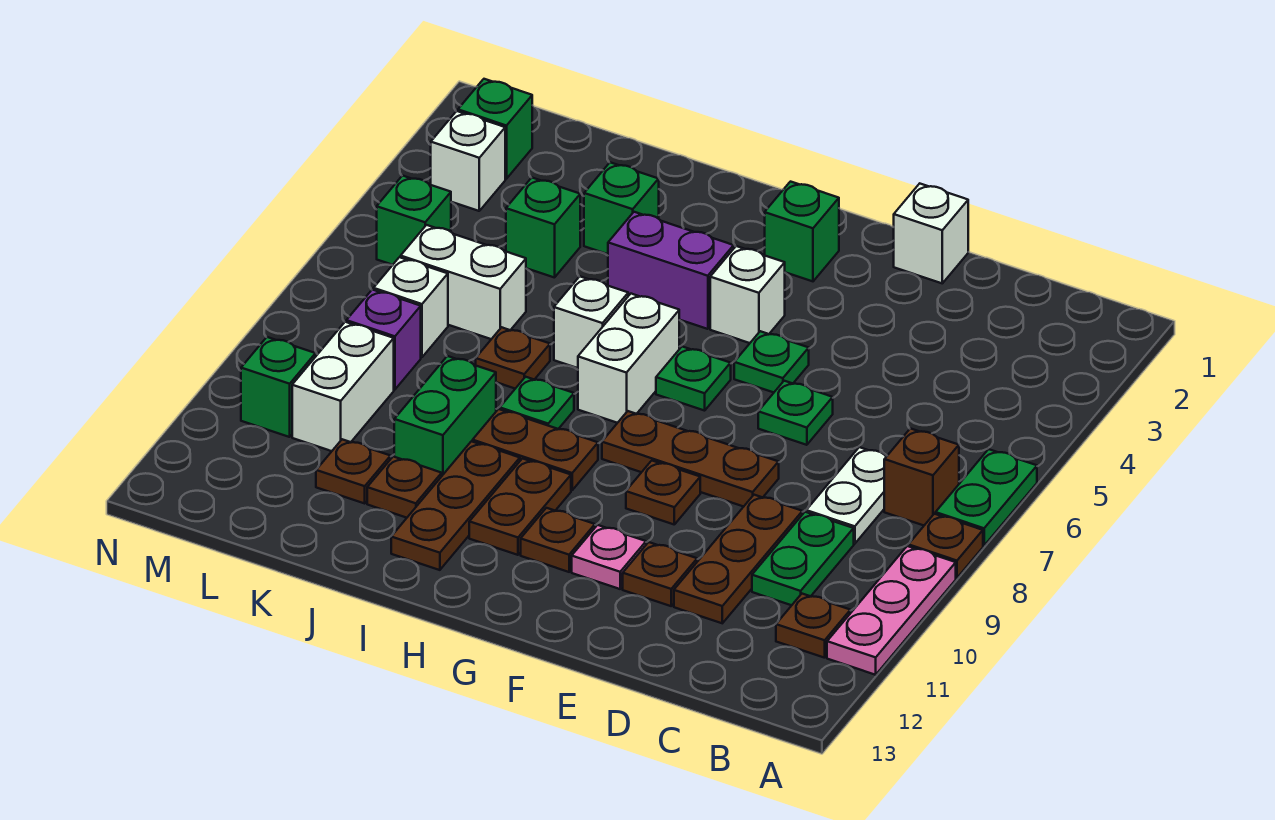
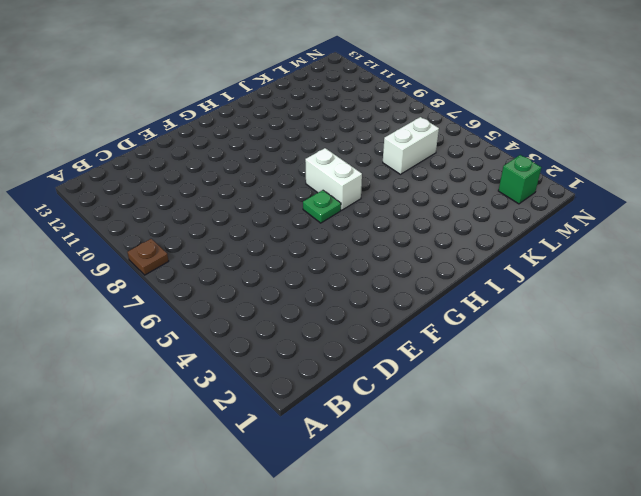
none -> green plate A6:A7 level 1
none -> pink plate A9:A11 level 1
none -> brown brick B7 level 1
none -> brown plate B11 level 1

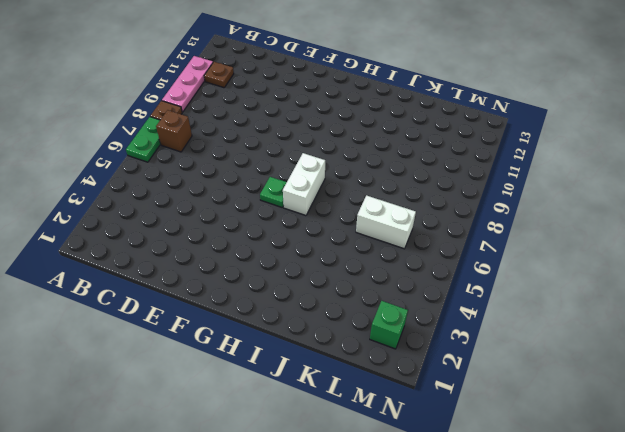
none -> white plate C7:C8 level 1
none -> green plate C9:C10 level 1
none -> brown plate D9:D11 level 1
none -> white brick E1 level 1

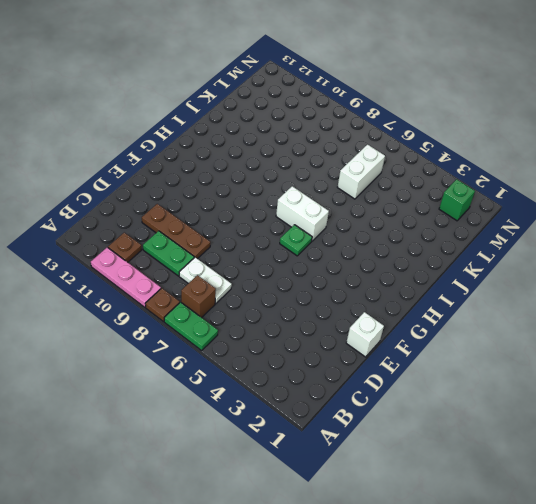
none -> green plate E6 level 1
none -> brown plate E8:G8 level 1
none -> brown plate E11 level 1
none -> green plate F5 level 1

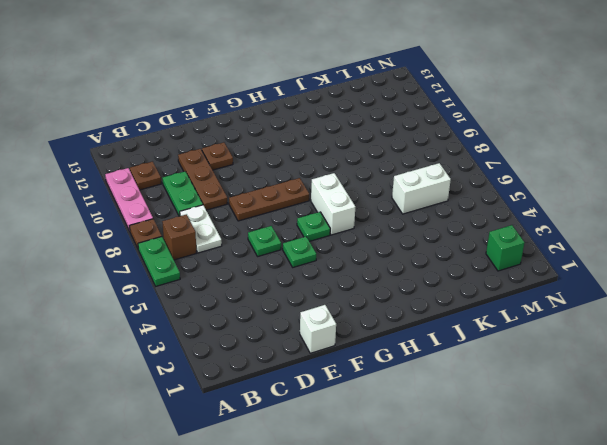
none -> brown plate F9 level 1
none -> pink plate F11 level 1
none -> green brick G2 level 1
none -> white brick G4 level 1

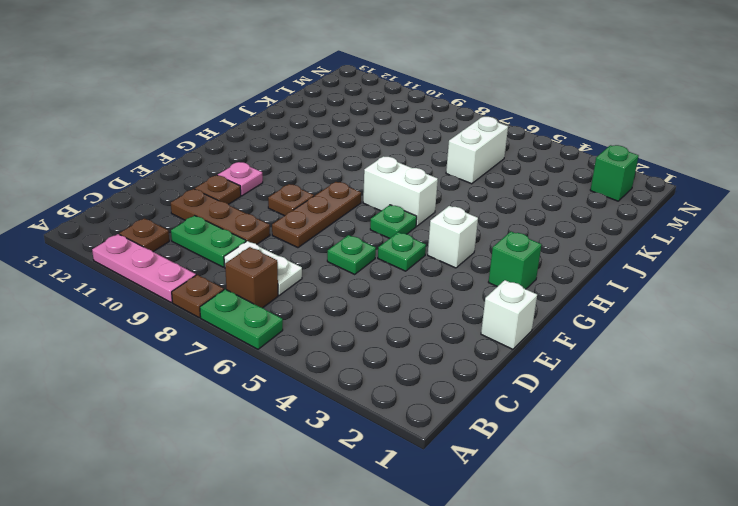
none -> brown plate G11 level 1
none -> purple brick H4:I4 level 1
none -> brown plate H9:I9 level 1
none -> brown plate H10:H11 level 1

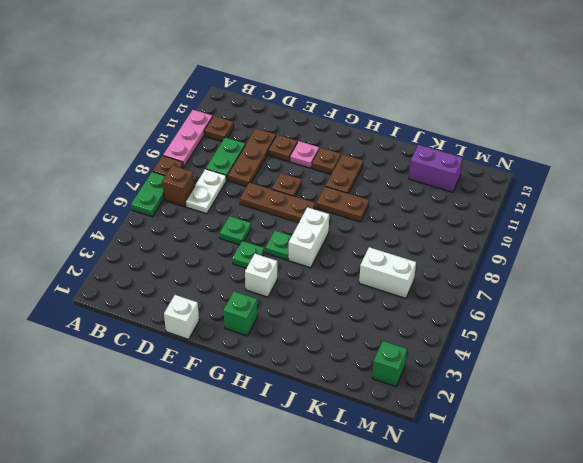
purple brick K12:L12 level 1 -> purple brick H4:I4 level 1
none -> white brick I6 level 1
none -> green plate I8 level 1
none -> brown plate I10:I12 level 1
none -> green brick J3 level 1

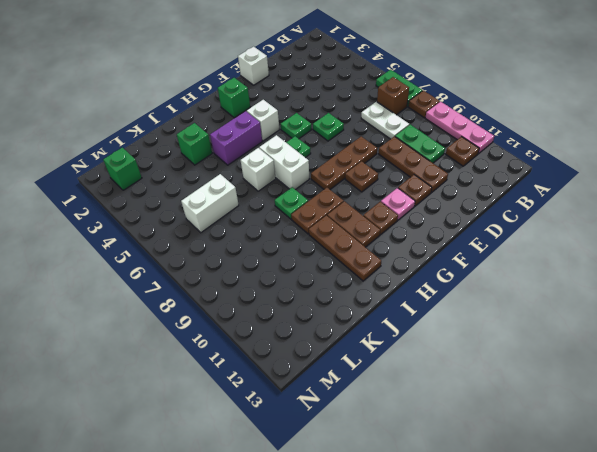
none -> brown plate J7 level 1
none -> green brick J9:J10 level 1
none -> brown plate J11 level 1
none -> green brick K4 level 1

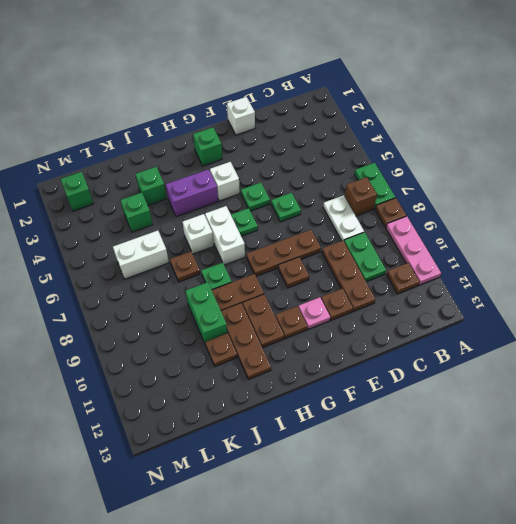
none -> brown plate K11 level 1
none -> white brick L7 level 1
none -> purple brick L8 level 1
none -> white brick L9:L10 level 1

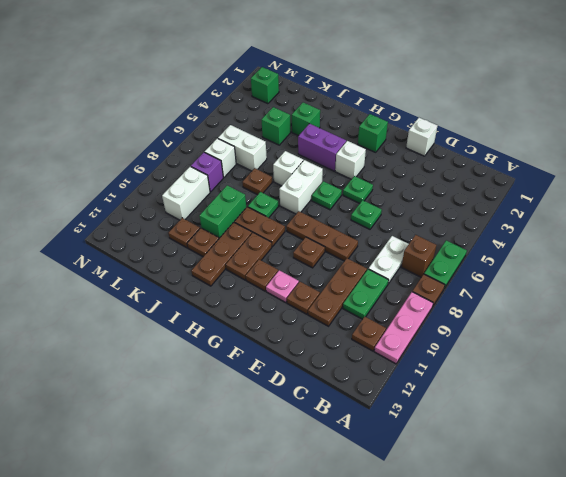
none -> white brick M3 level 1
none -> green brick M5 level 1
none -> green brick M10 level 1

